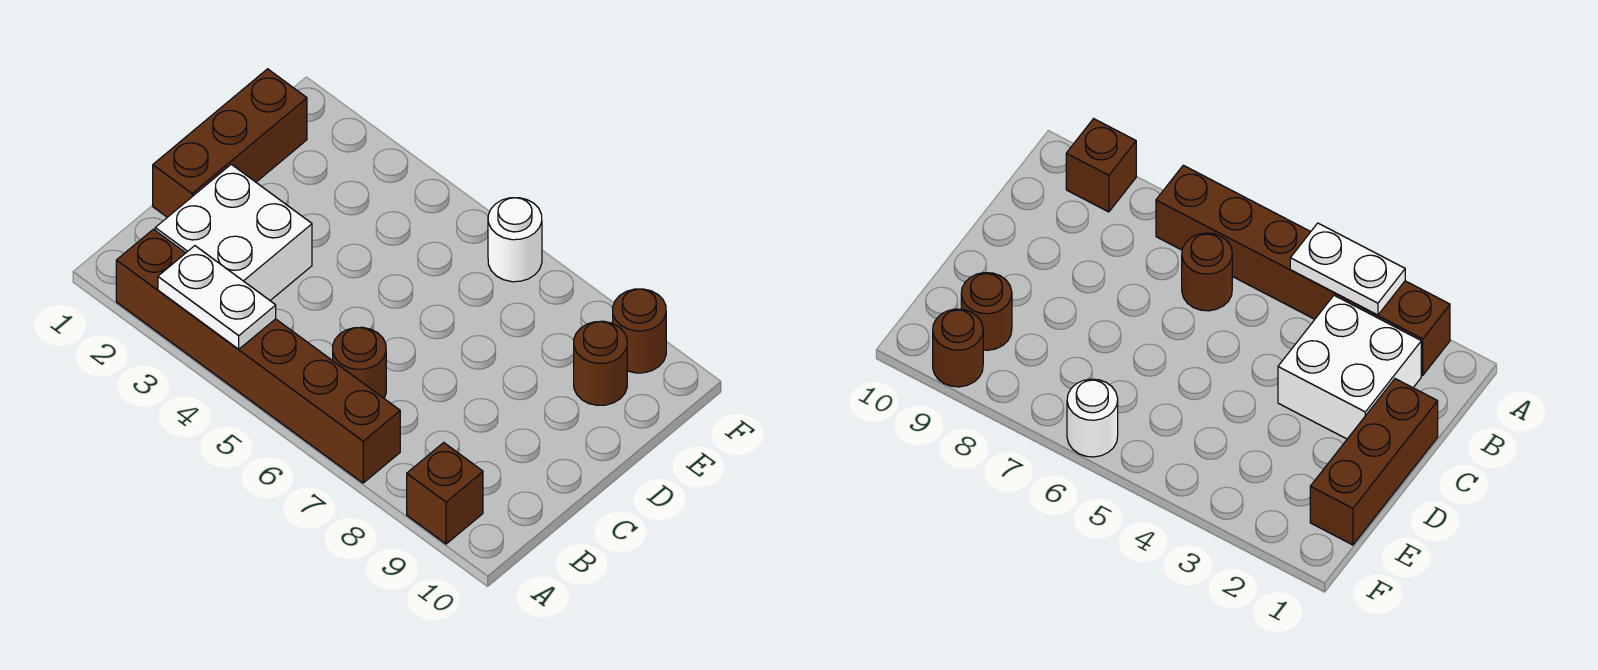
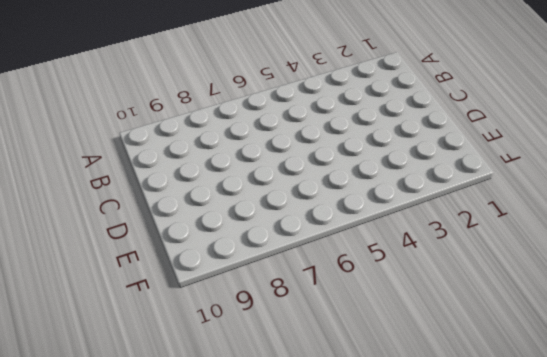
none -> brown brick A2:A7 level 1
none -> brown brick A9 level 1

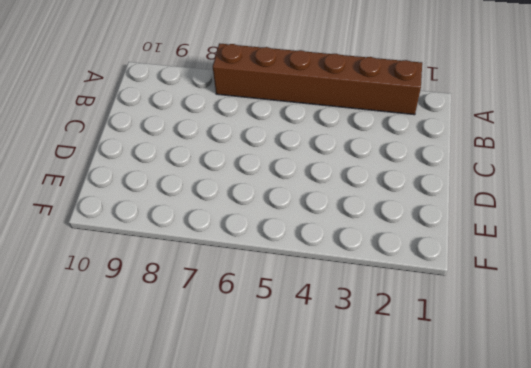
none -> brown brick A9 level 1
none -> white brick B2:C3 level 1

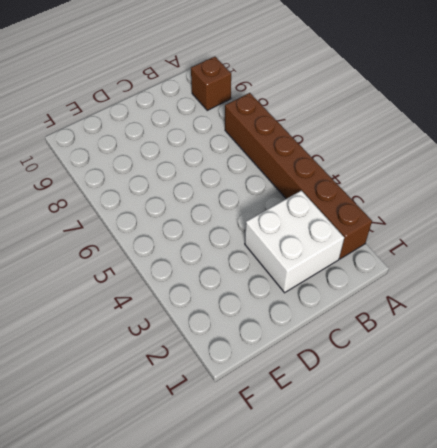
none -> brown round brick B6 level 1
none -> brown brick C1:E1 level 1

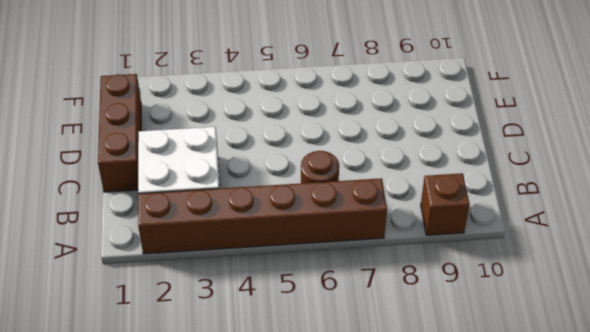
none -> brown round brick E9 level 1
none -> white round brick F6 level 1

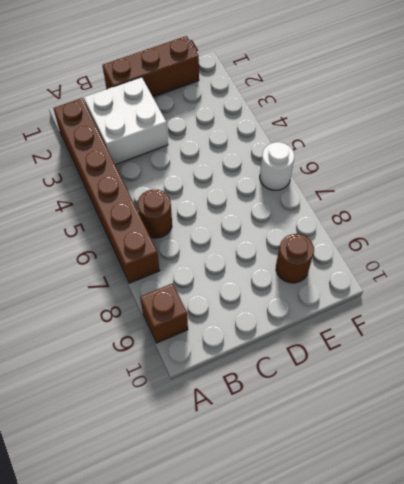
none -> brown round brick F9 level 1
none -> white plate A3:A4 level 2

